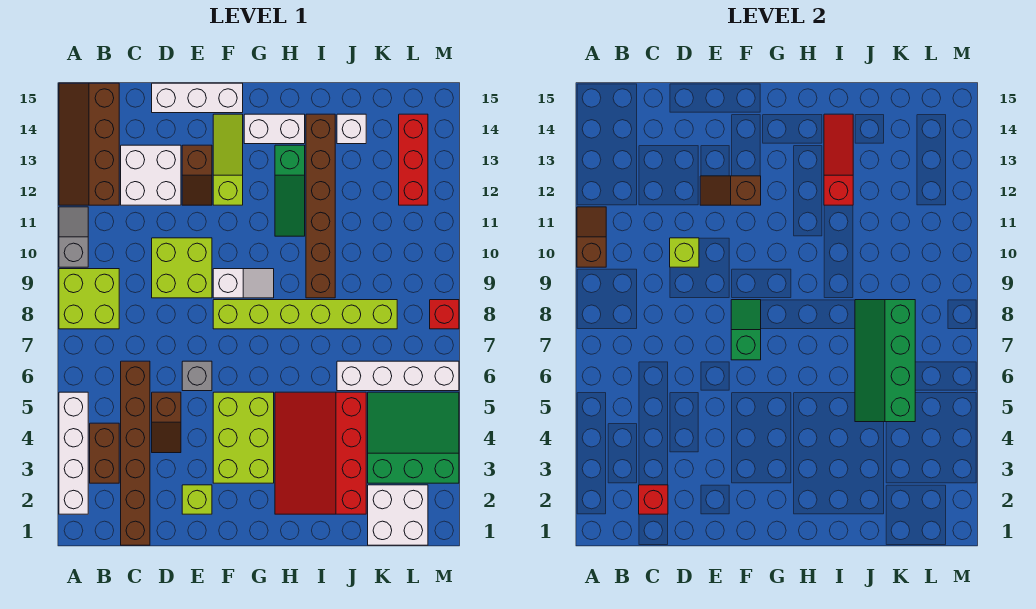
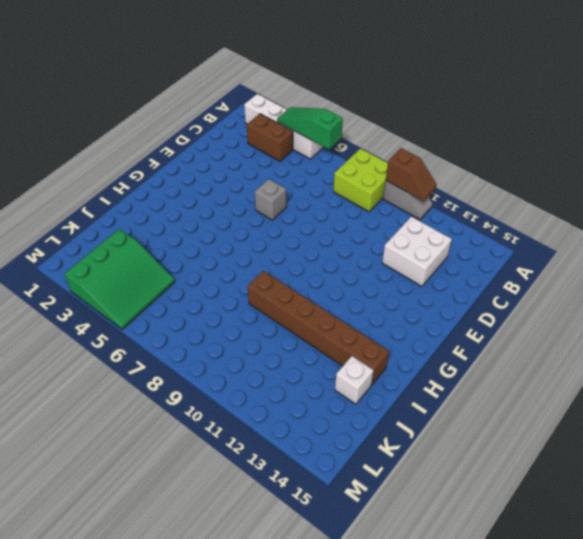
green slope A4:A6 level 2 top 6 -> green slope H11:H13 level 1 top 13
none -> brown slope A12:B15 level 1 top B
none -> brown brick C1:C6 level 1
none -> brown slope D4:D5 level 1 top 5
none -> lime brick D9:E10 level 1

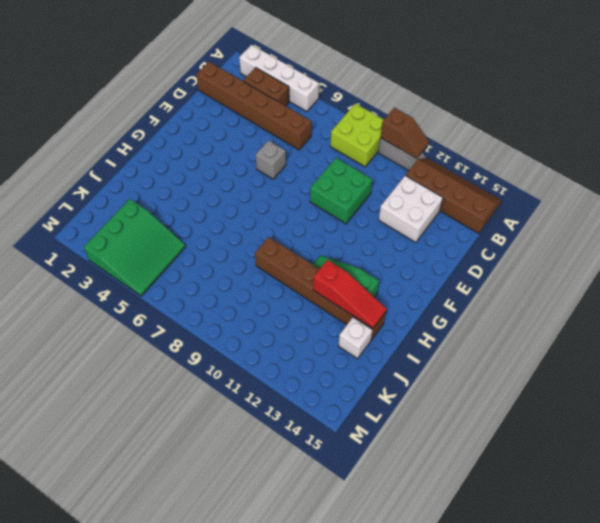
green brick D9:E10 level 1 -> lime brick D9:E10 level 1
none -> brown slope D4:D5 level 1 top 5
none -> white brick D15:F15 level 1
none -> lime brick E2 level 1
none -> brown slope E12:E13 level 1 top 13

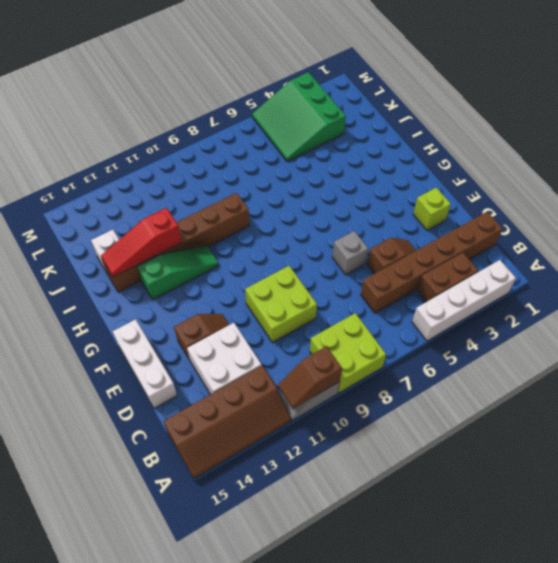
none -> lime brick F3:G5 level 1
none -> lime brick F8:K8 level 1
none -> white slope F9:G9 level 1 top F
none -> lime slope F12:F14 level 1 top 12

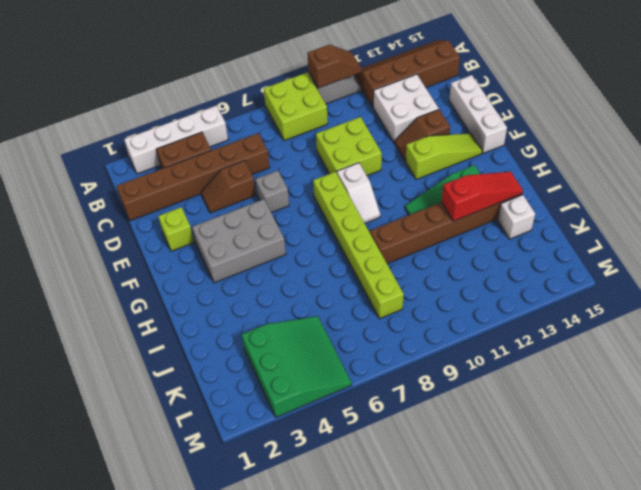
grey brick F3:G5 level 1 -> lime brick F3:G5 level 1
none -> white brick G14:H14 level 1
none -> red slope H2:J5 level 1 top J
none -> white brick J6:M6 level 1
none -> white brick K1:L2 level 1

